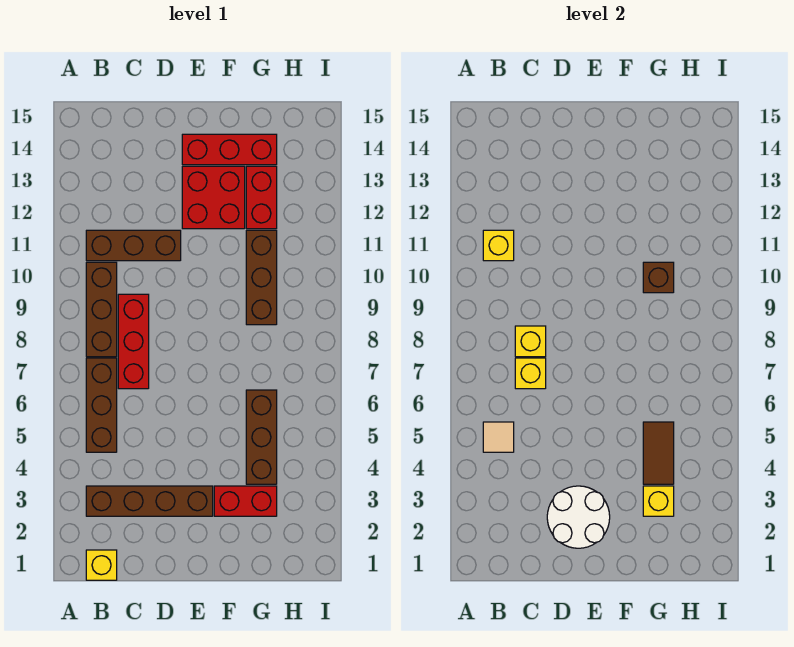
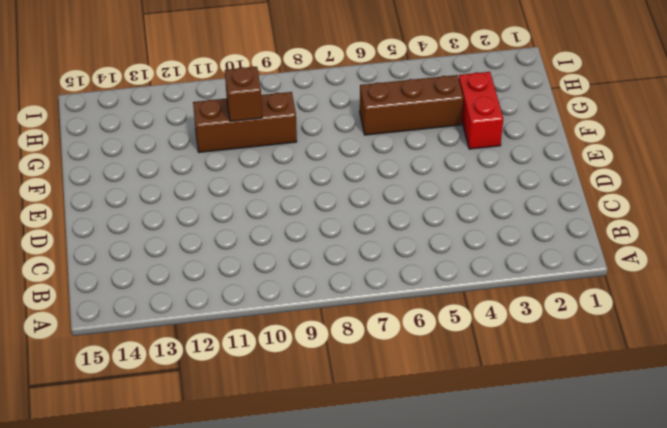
none -> yellow brick B1 level 1
none -> brown brick B3:E3 level 1
none -> brown brick B5:B7 level 1

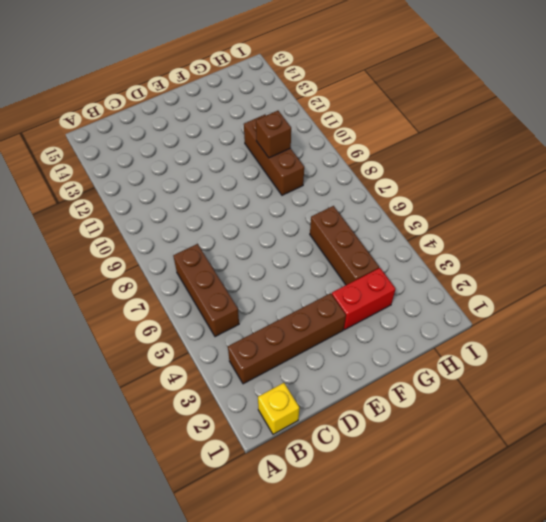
none -> brown brick B8:B10 level 1
none -> brown brick B11:D11 level 1
none -> red brick C7:C9 level 1

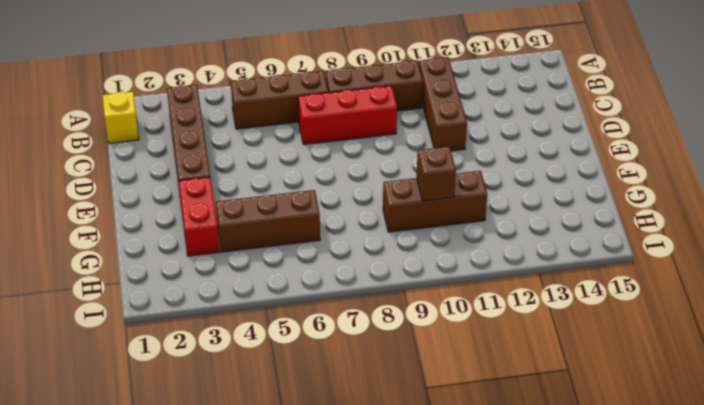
none -> red brick E12:F13 level 1
none -> red brick E14:G14 level 1
none -> red brick G12:G13 level 1

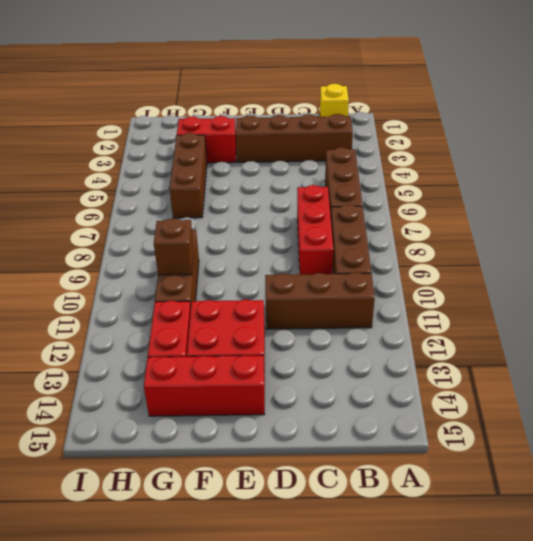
none -> tan tile B5 level 2
none -> yellow brick B11 level 2
none -> yellow brick C7 level 2

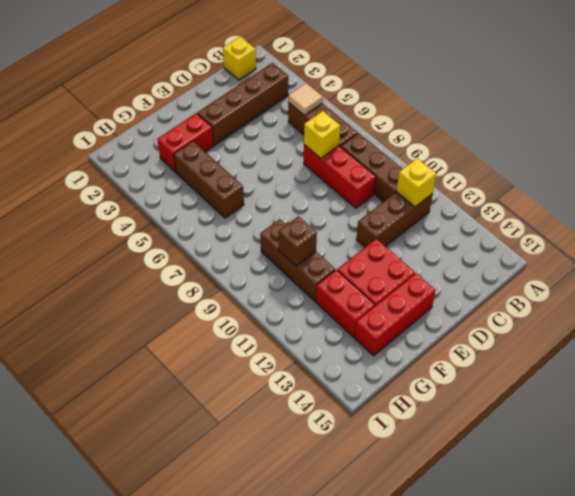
none -> yellow brick C8 level 2
none -> white round brick D2:E3 level 2
none -> yellow brick G3 level 2

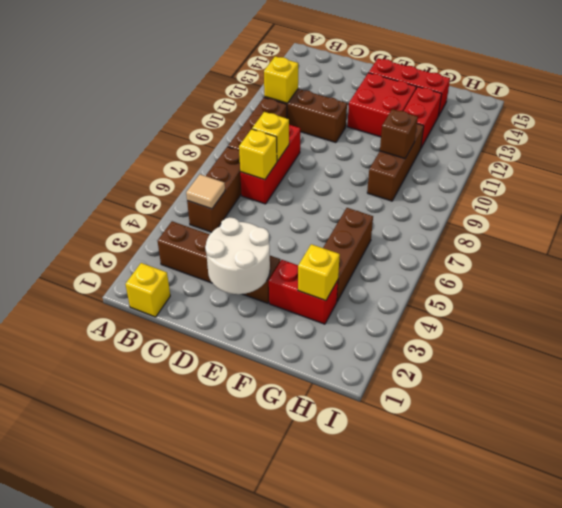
none -> brown tile G4:G5 level 2

